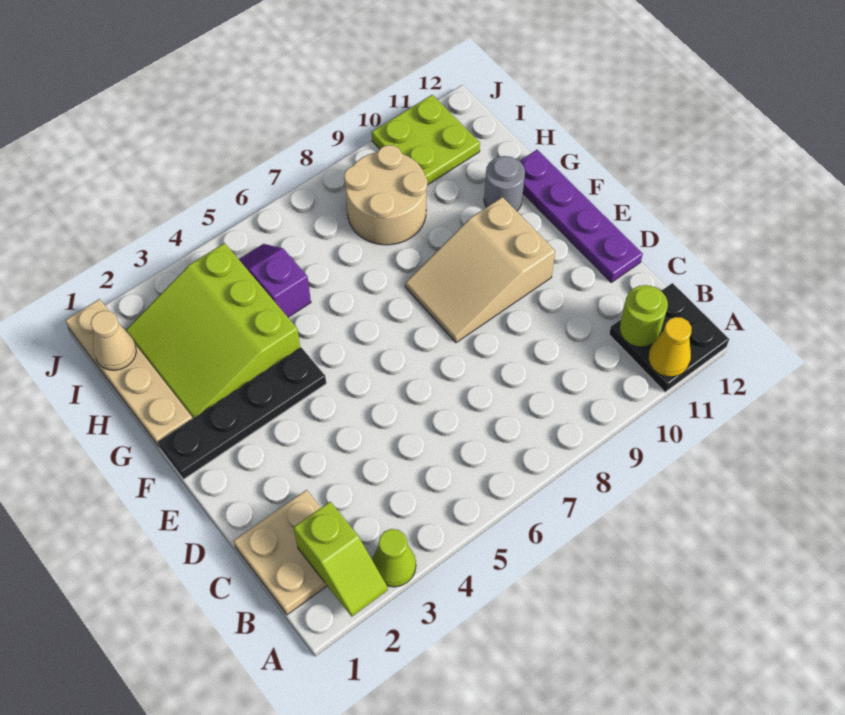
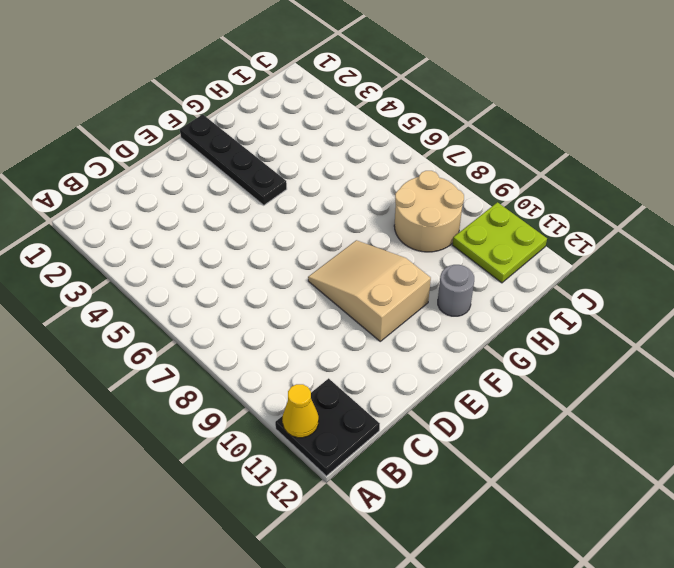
none -> lime cone A3 level 1
none -> tan plate B1:C2 level 1
none -> purple plate D12:G12 level 1

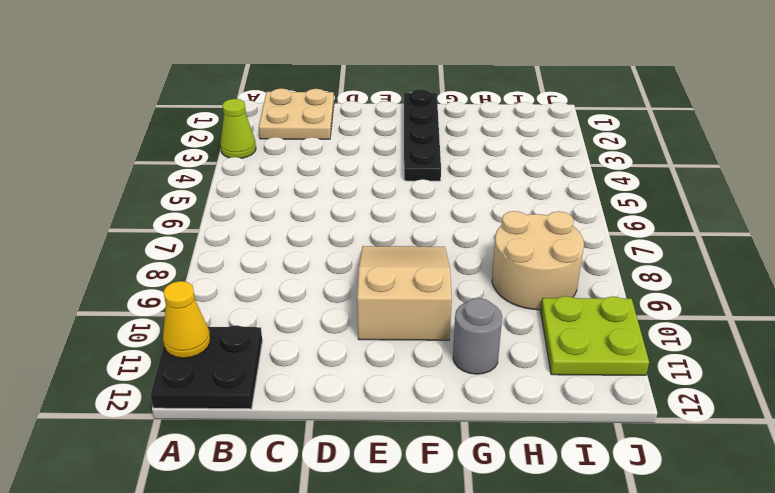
none -> purple plate D12:G12 level 1
none -> tan plate G1:J1 level 1
none -> lime slope G2:I4 level 1 top 4

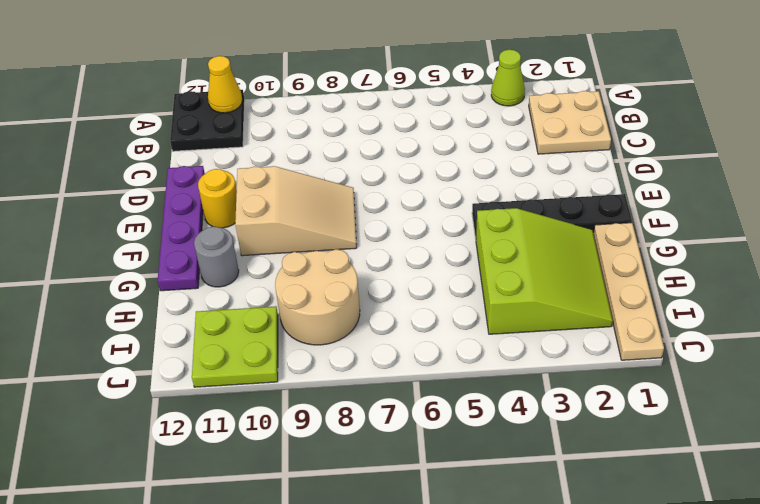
yellow round brick E11 level 1 -> none
none -> purple slope H5:I5 level 1 top H
none -> lime slope A2:B2 level 2 top B
none -> lime round brick B11 level 2

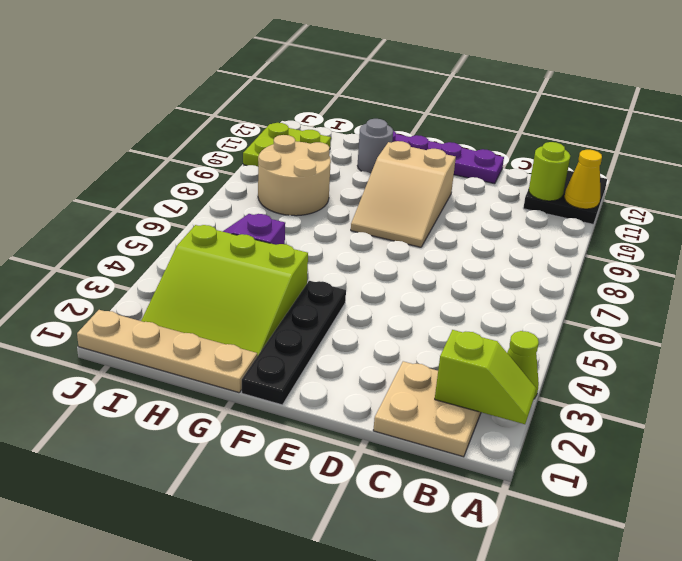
none -> tan cone I1 level 2

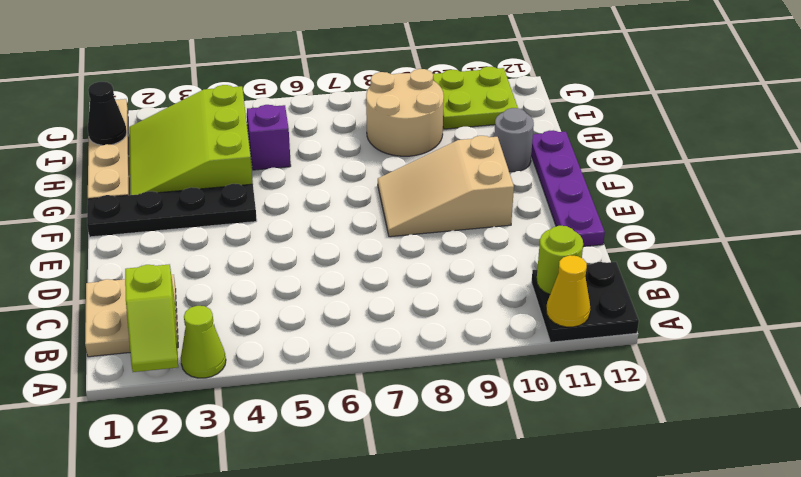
black cone I1 level 2 -> tan cone I1 level 2

